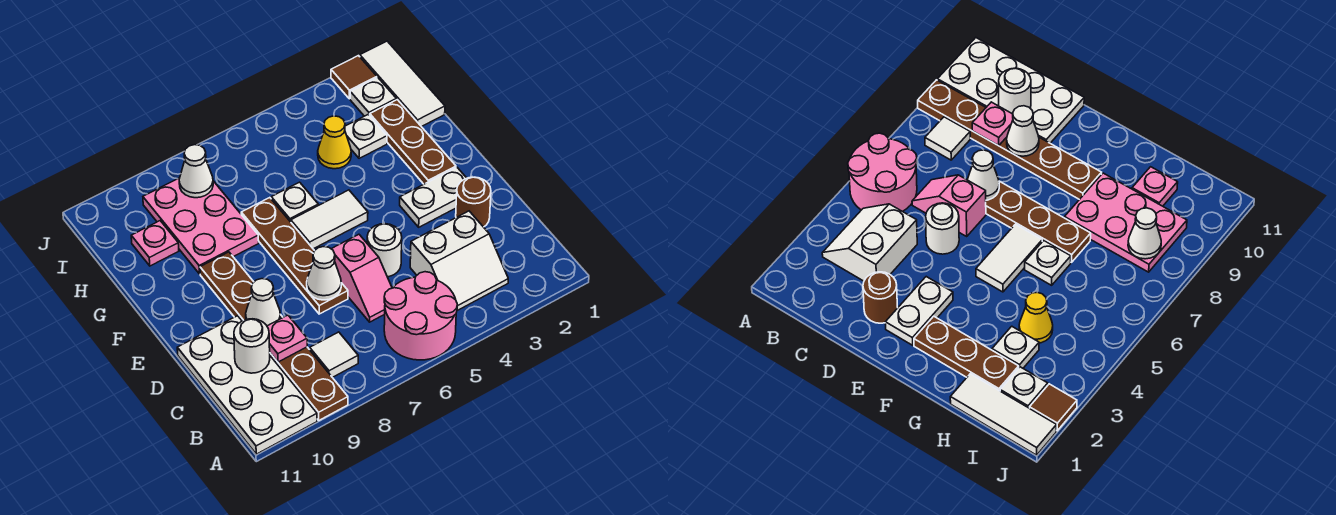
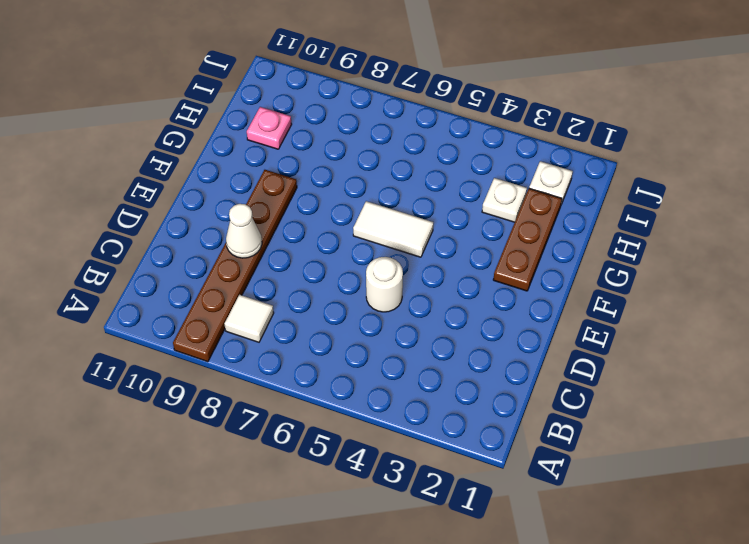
none -> pink round brick A5:B6 level 1
none -> white plate A10:D11 level 1
none -> white slope B3:C4 level 1 top C

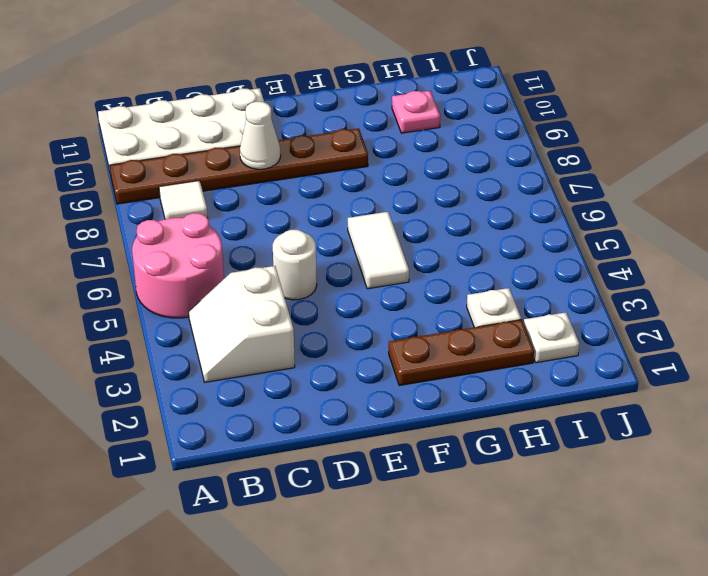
none -> pink slope C6:D6 level 1 top D
none -> brown round brick D2 level 1
none -> brown plate D7:G7 level 1

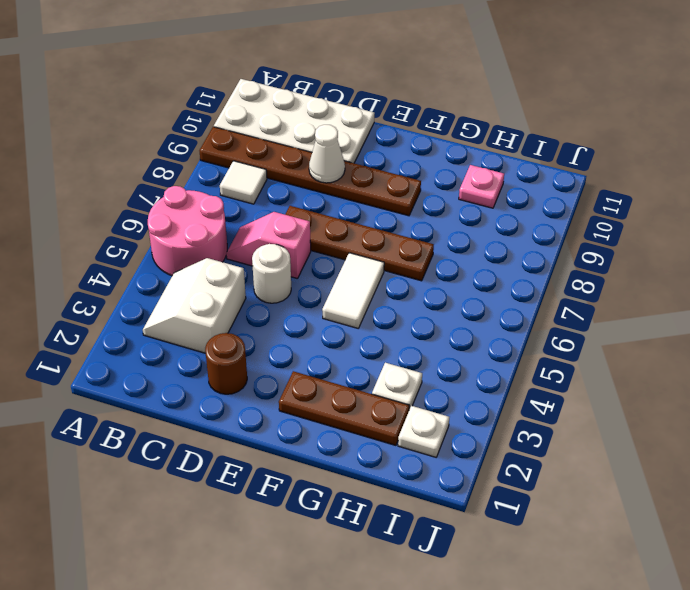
none -> white plate E2:E3 level 1
none -> white plate G6 level 1
none -> pink plate G8:I9 level 1

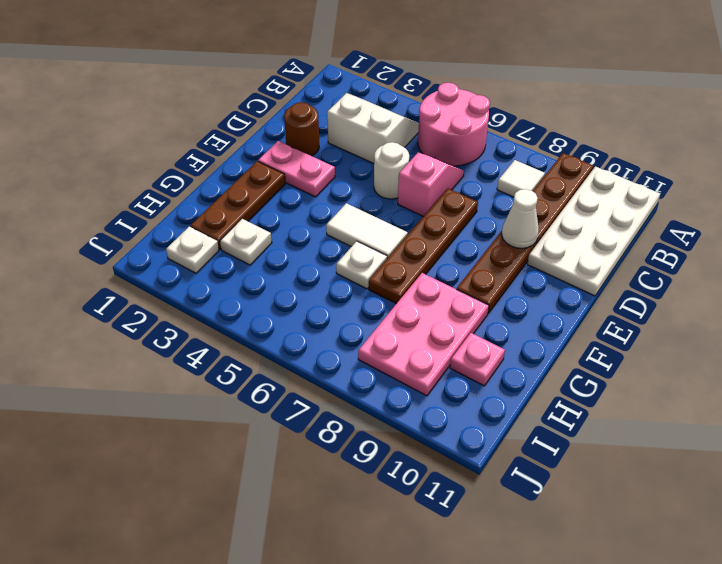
pink plate E2:E3 level 1 -> white plate E2:E3 level 1
none -> white tile H1:J1 level 1
none -> yellow cone H4 level 1
none -> brown tile J2 level 1

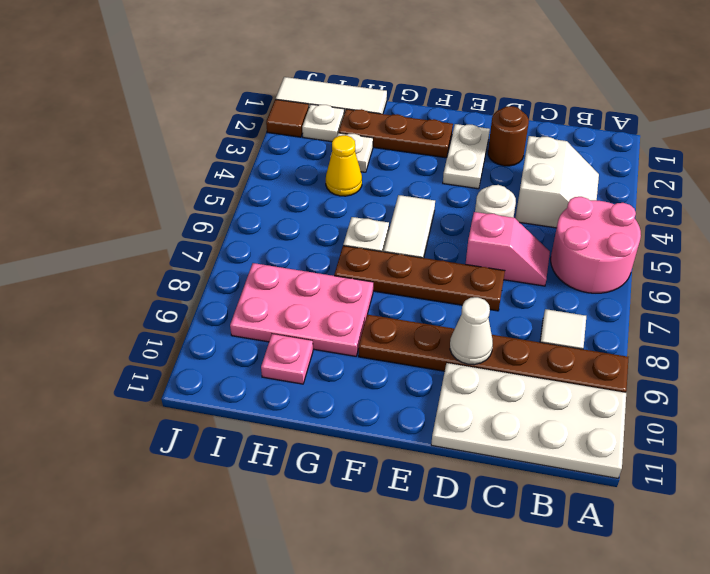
none -> pink plate C9 level 2
none -> white round brick C10 level 2
none -> white cone D7 level 2

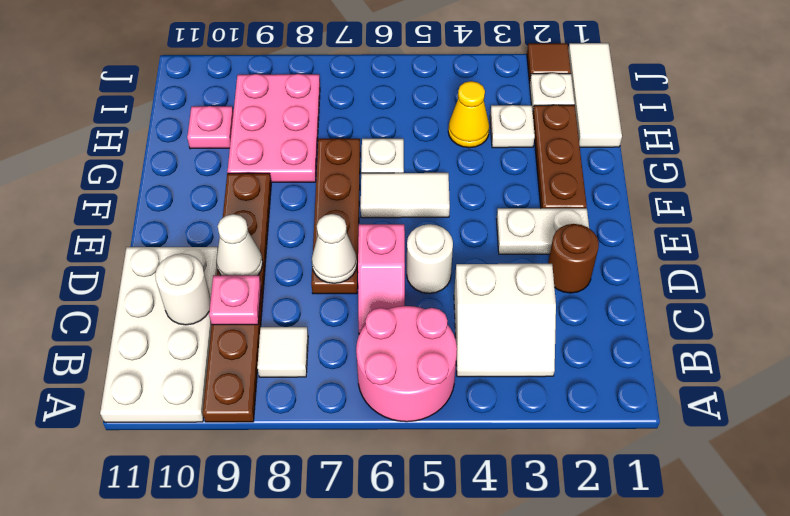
none -> white cone I8 level 2

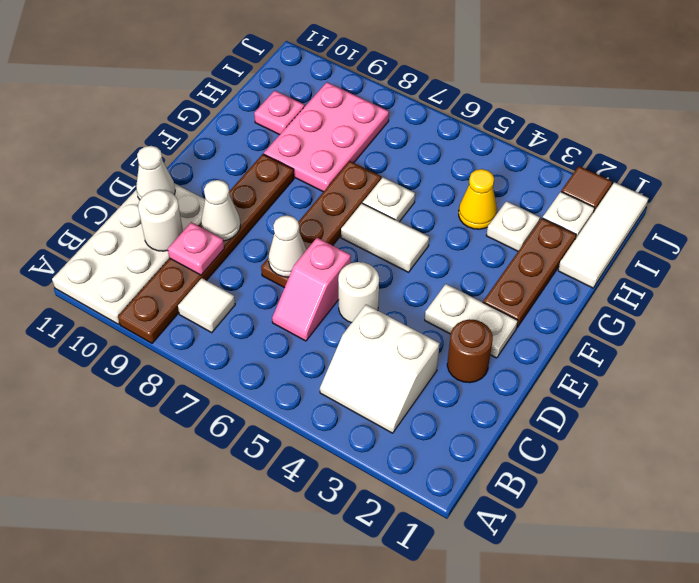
white cone D11 level 2 -> white cone I8 level 2
none -> pink round brick A5:B6 level 1

